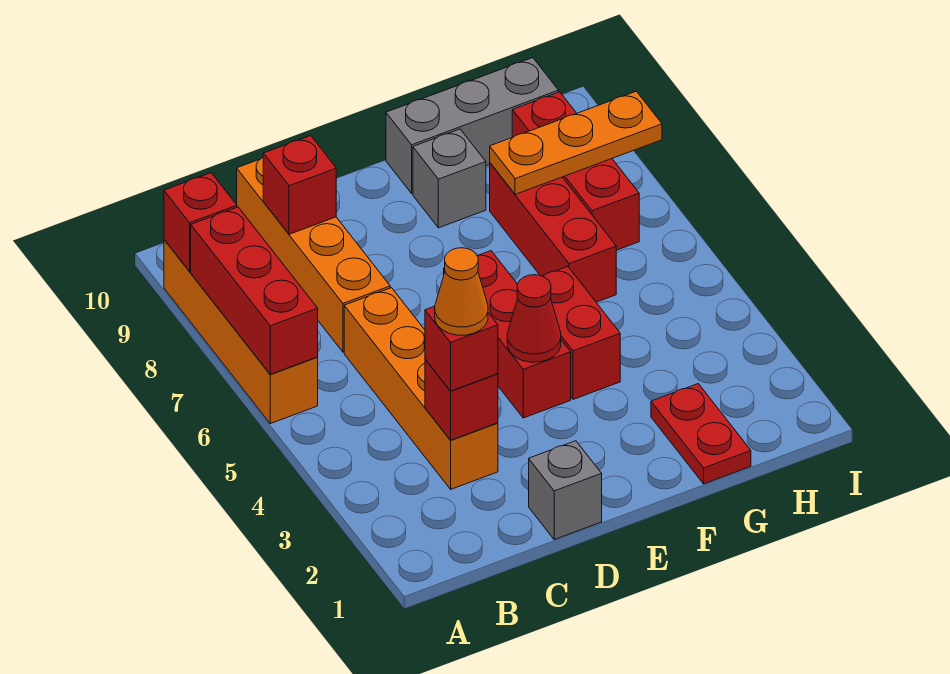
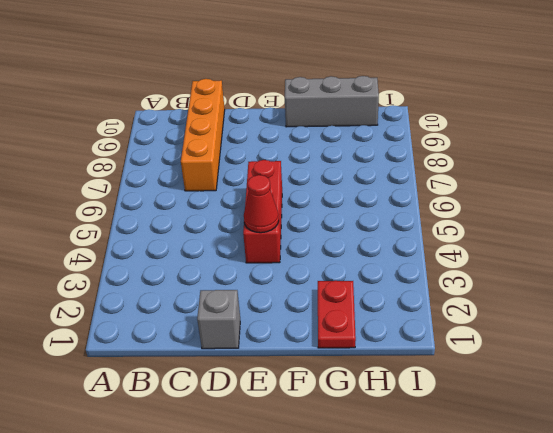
none -> orange brick A6:A9 level 1
none -> orange brick C3:C6 level 1
none -> red brick F4:F5 level 1

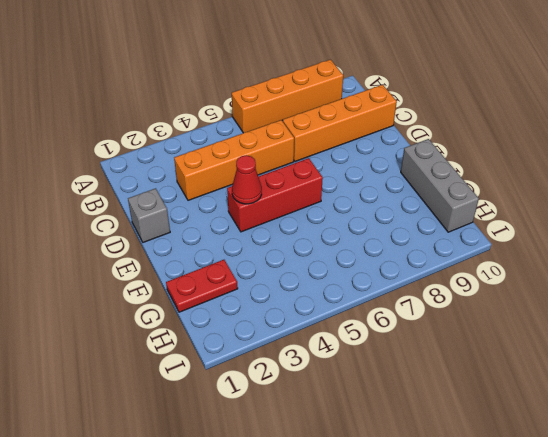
none -> red brick F4:F5 level 1
none -> grey brick F9 level 1
none -> red brick G6:G8 level 1

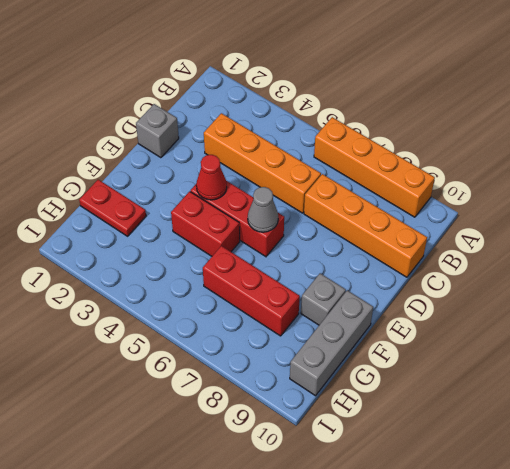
grey cone E6 level 2 -> none
none -> red brick H7:H9 level 1
none -> red brick A6:A8 level 2
none -> red brick A9 level 2

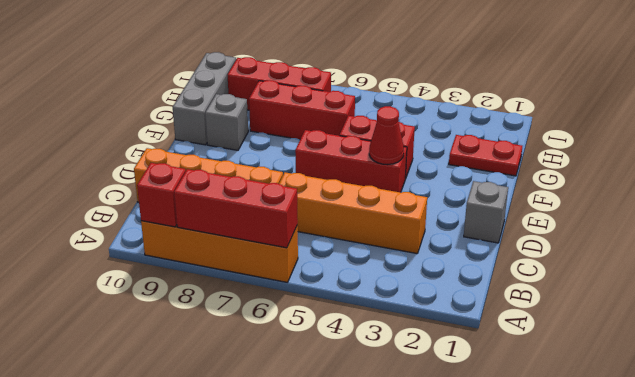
none -> red brick C3 level 2
none -> red brick C9 level 2
none -> orange plate G8:I8 level 2

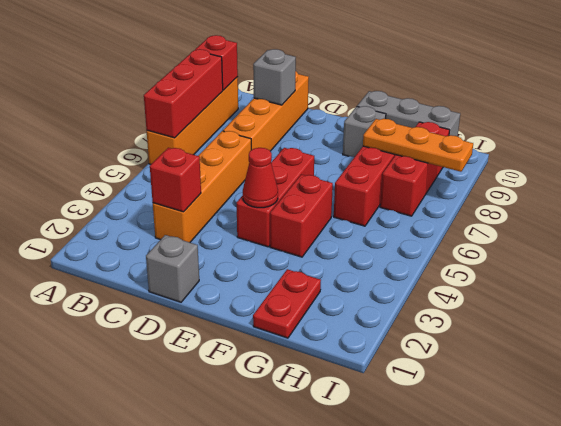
grey brick C9 level 2 -> red brick C9 level 2
none -> red brick C3 level 3
none -> orange cone C3 level 4

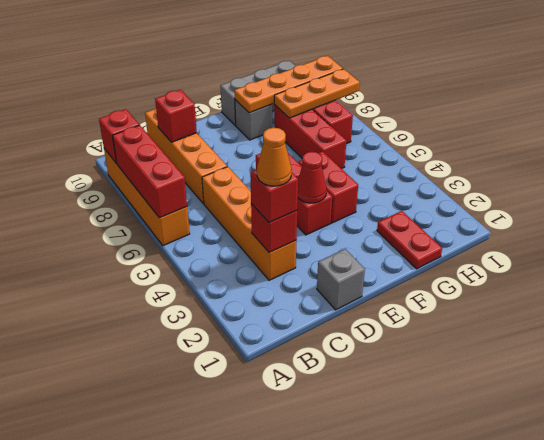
orange plate F9:I9 level 2 -> none

